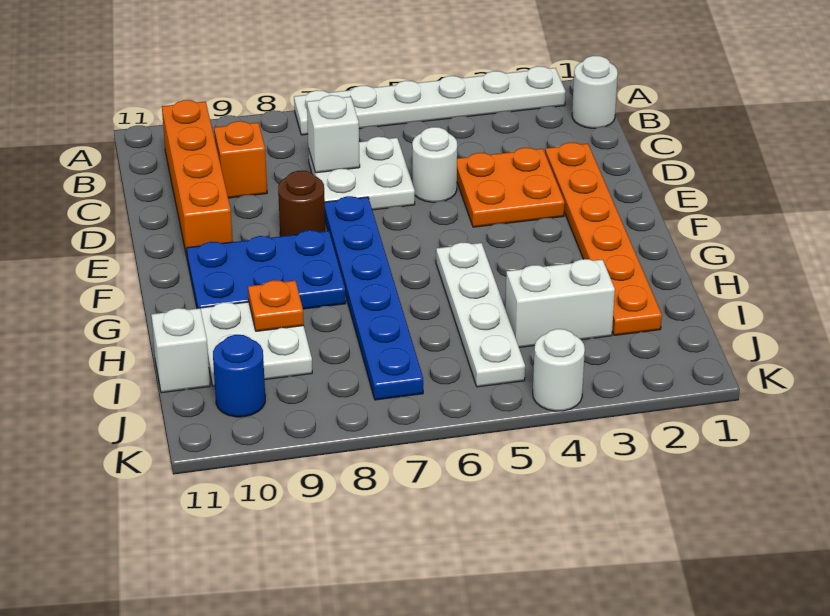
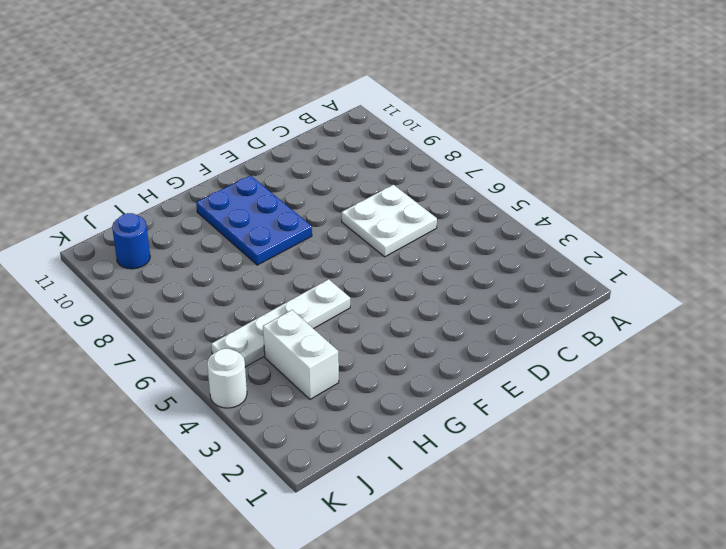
none -> white plate A2:A7 level 1
none -> white round brick B1 level 1
none -> orange brick B10:E10 level 1

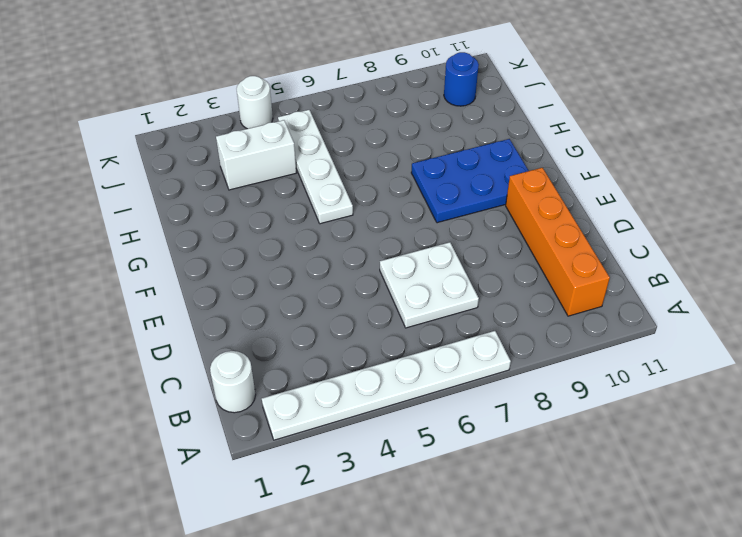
none -> orange brick C9 level 1
none -> orange plate D2:I2 level 1
none -> orange plate D3:E4 level 1

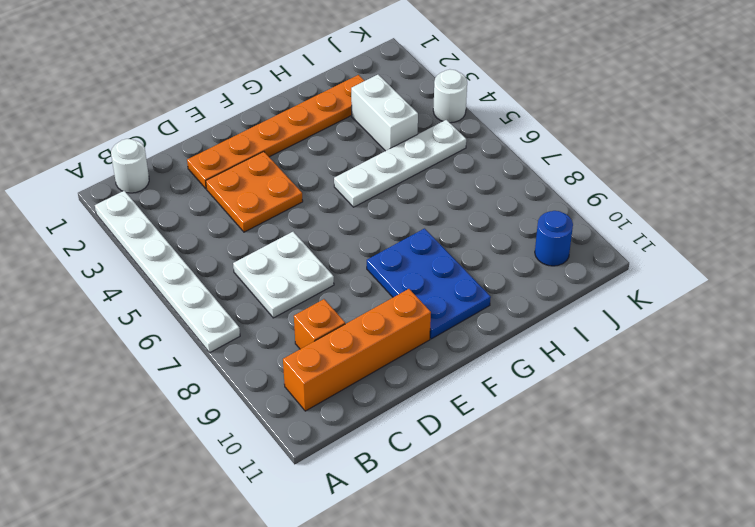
none -> white round brick D5 level 1
none -> blue plate E7:J7 level 1
none -> brown round brick E8 level 1

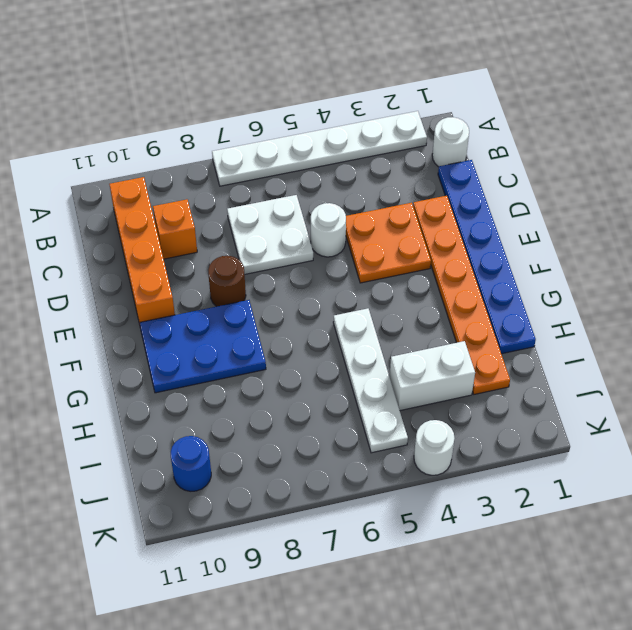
blue plate C1:H1 level 1 -> blue plate E7:J7 level 1
none -> white plate H9:I10 level 1
none -> white brick I11 level 1
none -> white brick C7 level 2

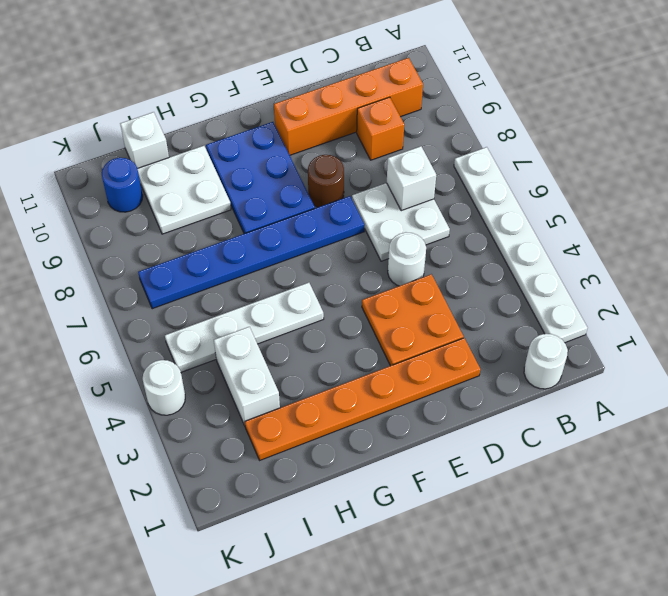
none -> orange plate H9 level 2

